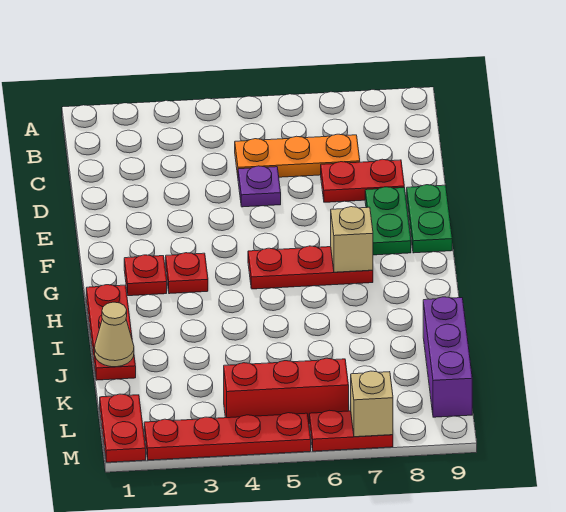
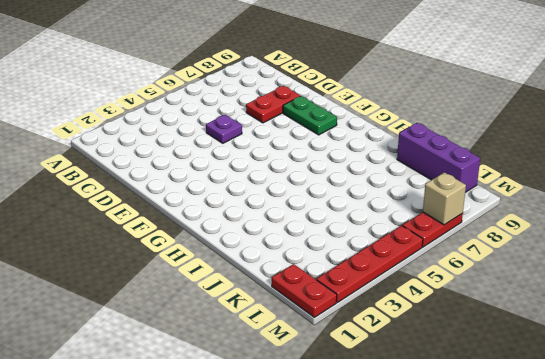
none -> orange plate C5:C7 level 1
none -> green plate E9:F9 level 1
none -> red plate G2 level 1

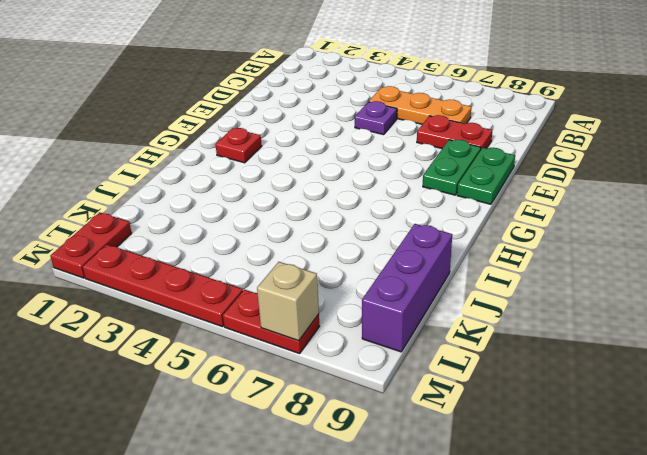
none -> red plate G3 level 1
none -> red plate G5:G7 level 1
none -> red plate H1:J1 level 1

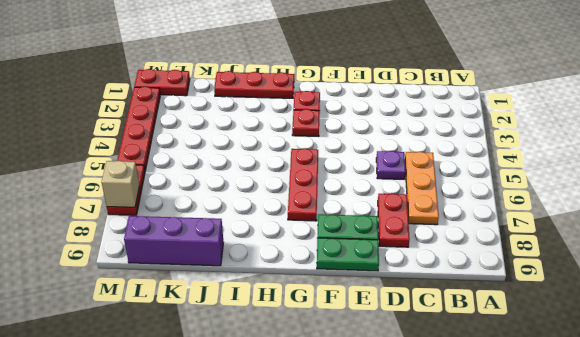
none -> red brick L4:L6 level 1
none -> tan brick G7 level 2
none -> tan cone J1 level 2

